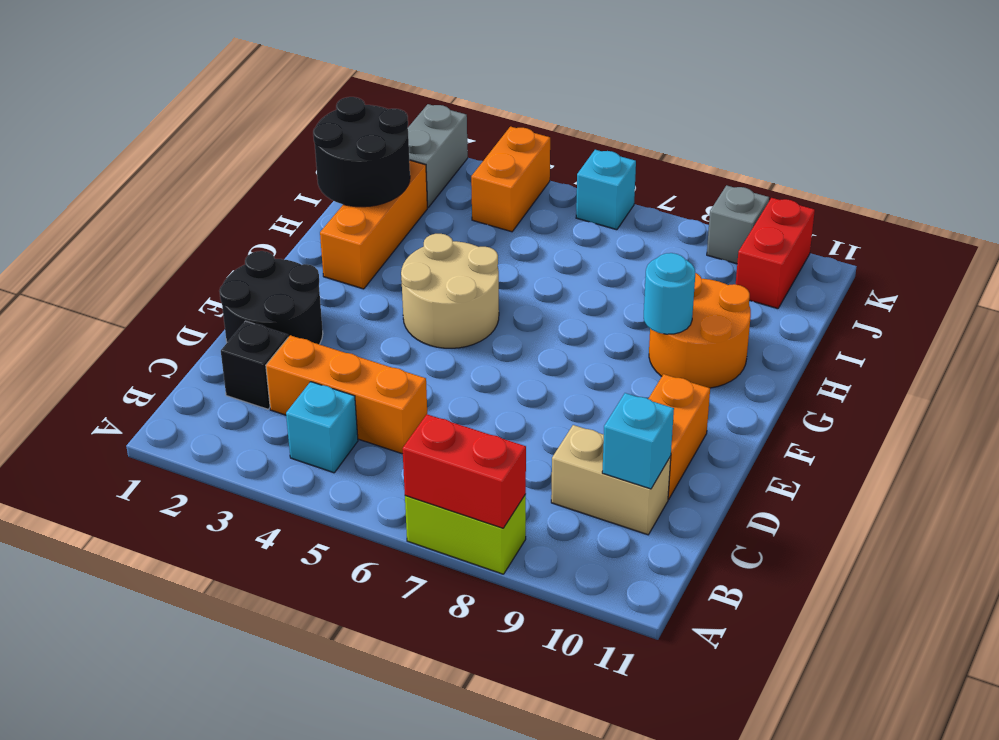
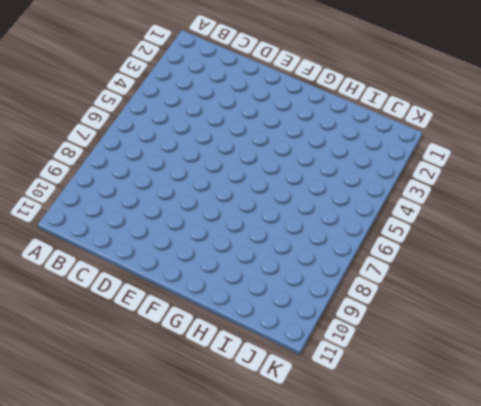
none -> lime brick A7:A8 level 1
none -> cyan brick B4 level 1
none -> black brick C2 level 1

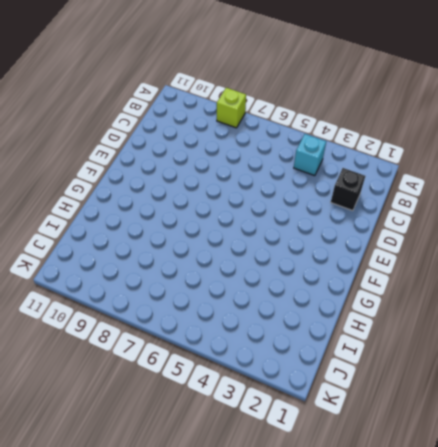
lime brick A8 level 1 -> lime brick A7:A8 level 1
none -> orange brick C3:C5 level 1
none -> tan brick C9:C10 level 1
none -> black round brick D1:E2 level 1

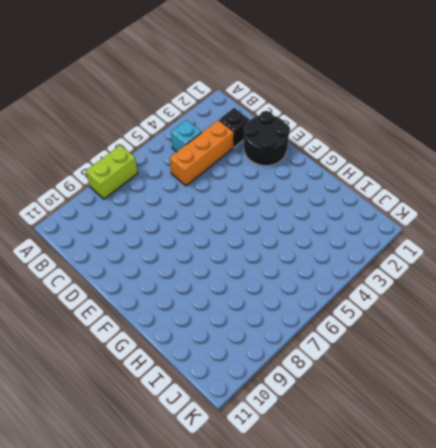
none -> tan brick C9:C10 level 1
none -> orange brick D10:E10 level 1
none -> tan round brick F4:G5 level 1

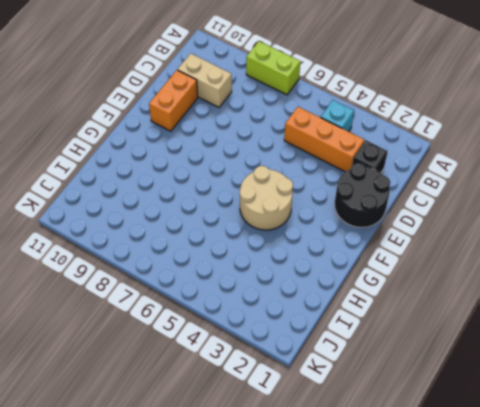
none -> orange brick G2:I2 level 1
none -> orange round brick G9:H10 level 1
none -> grey brick J2:K2 level 1

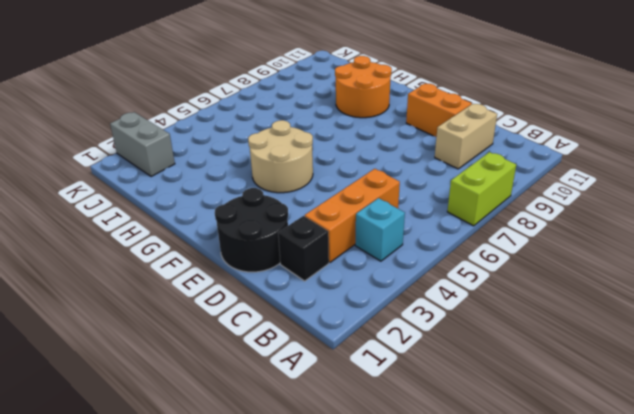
none -> orange brick G2:I2 level 1
none -> orange brick J4:K4 level 1
none -> red brick J10:K10 level 1

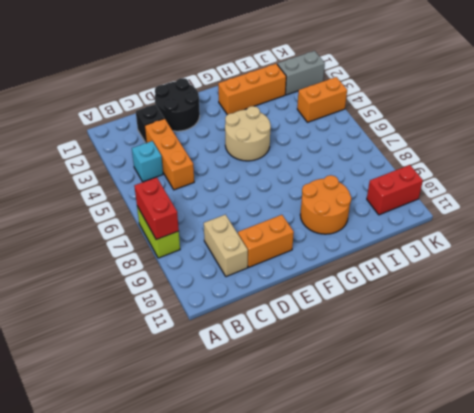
none -> cyan brick K6 level 1
none -> grey brick K9 level 1
none -> cyan brick C10 level 2

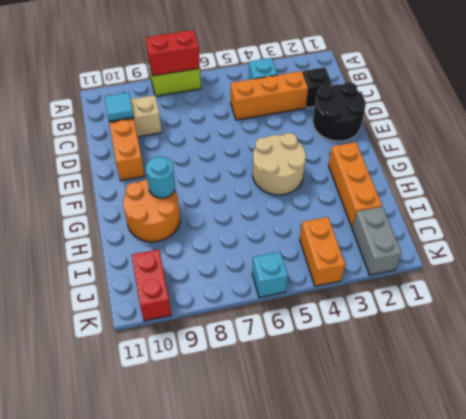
cyan tile C10 level 2 -> cyan brick C10 level 2
none -> grey brick K9 level 1
none -> black round brick H1:I2 level 2

